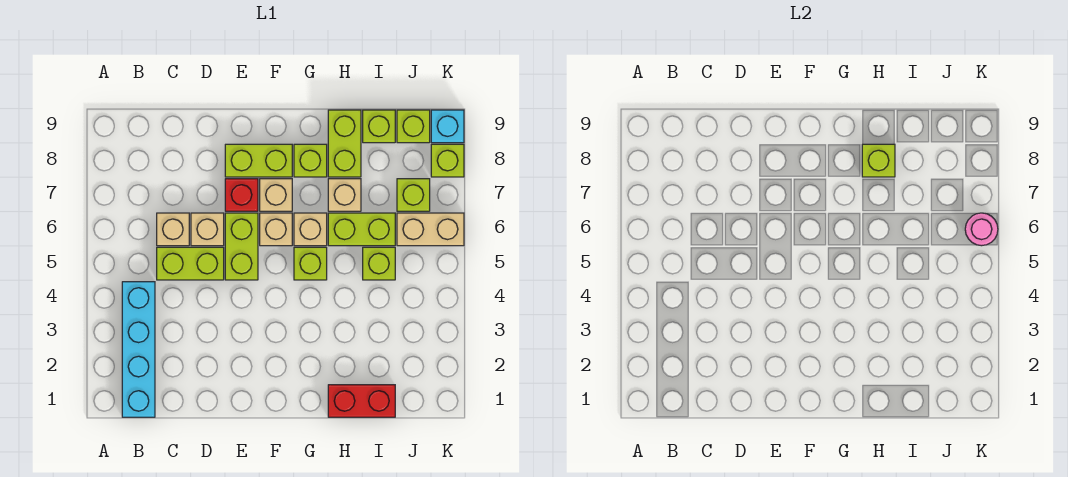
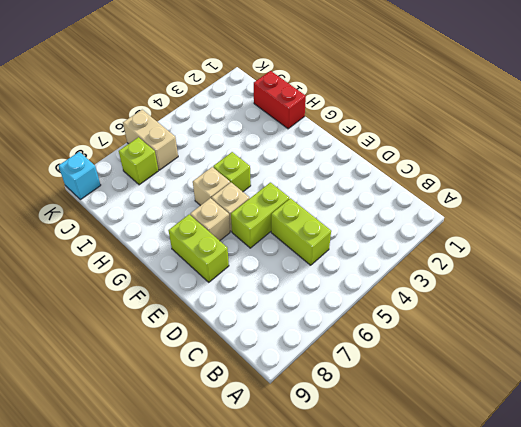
none -> cyan brick B1:B4 level 1
none -> tan brick C6 level 1
none -> tan brick D6 level 1

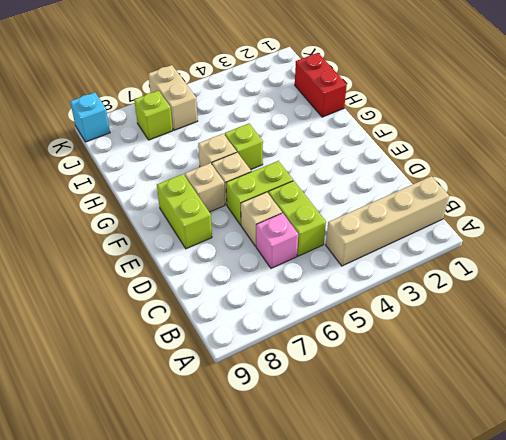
tan brick B1:B4 level 1 -> cyan brick B1:B4 level 1
pink brick C6 level 1 -> tan brick C6 level 1
none -> red brick E7 level 1
none -> lime brick G8 level 1
none -> lime brick H6:I6 level 1

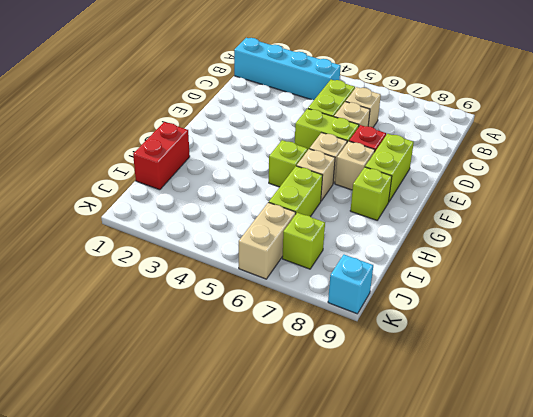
none -> tan brick H7 level 1
none -> lime brick H8:H9 level 1
none -> lime brick I5 level 1

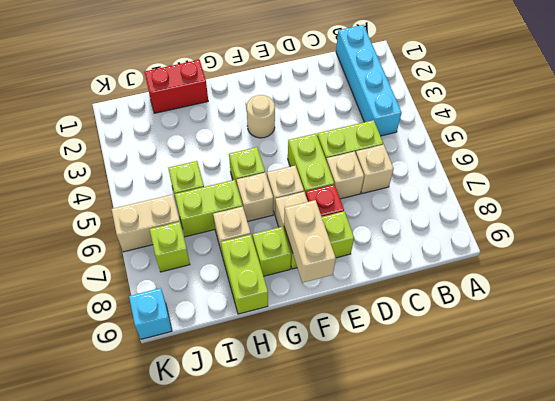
tan round brick F3 level 1 -> none
tan brick F8:F9 level 2 -> none
none -> lime brick I9 level 1
none -> lime brick J9 level 1
none -> lime brick K8 level 1

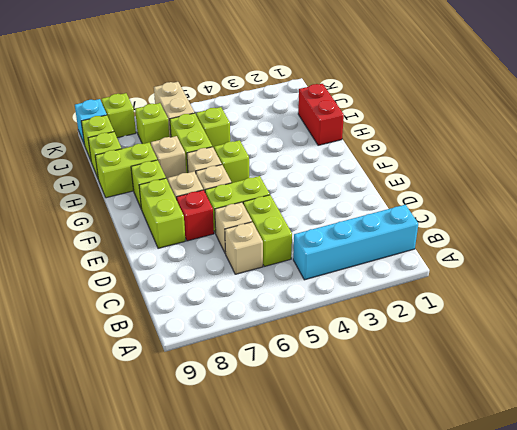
none -> lime brick H8 level 2
none -> pink round brick K6 level 2

